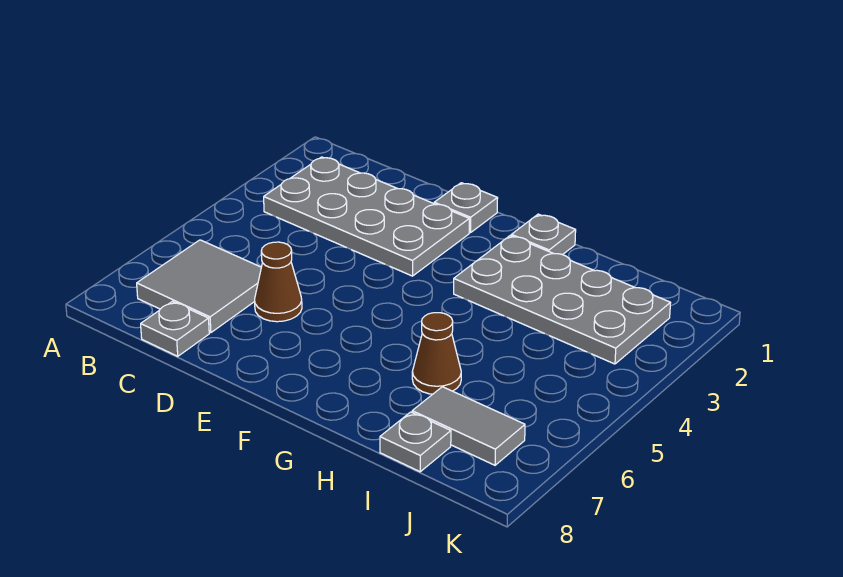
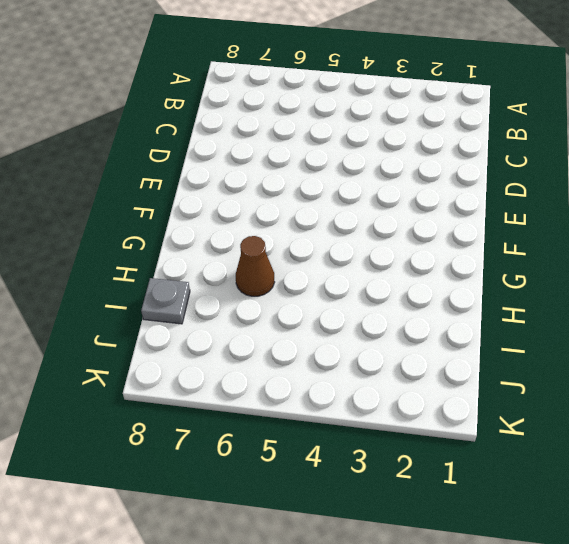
none -> grey plate B2:E3 level 1
none -> grey tile B6:C7 level 1

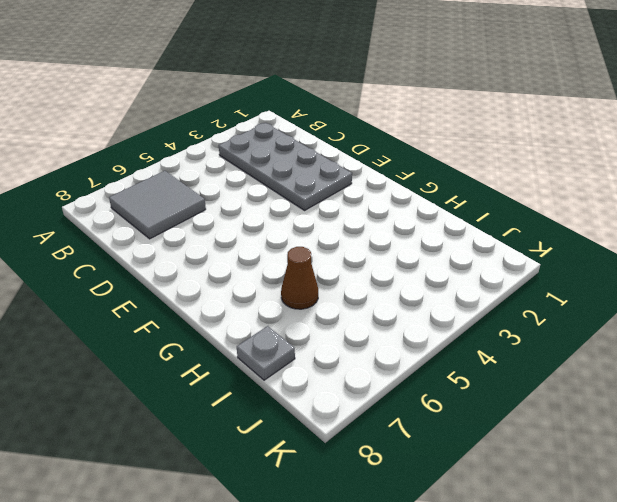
none -> grey plate C8 level 1
none -> brown cone D6 level 1

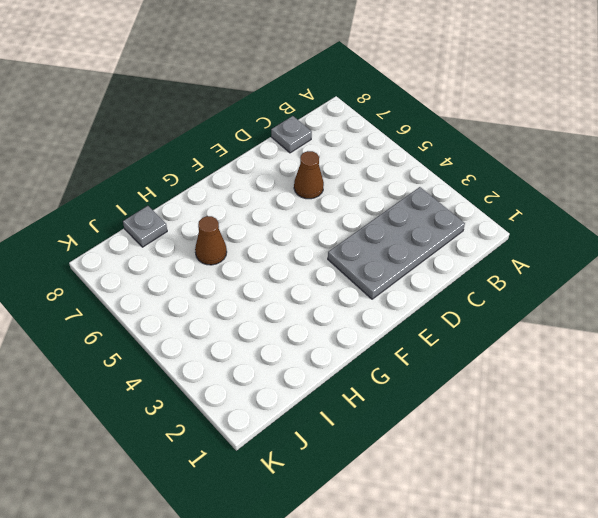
none -> grey tile B6:C7 level 1
none -> grey plate E1 level 1

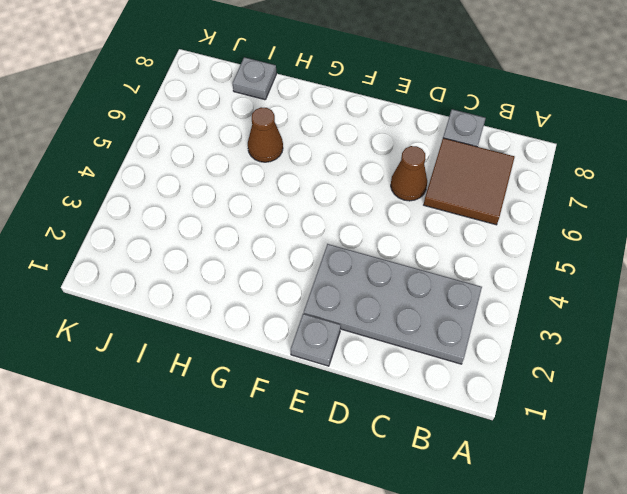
brown tile B6:C7 level 1 -> grey tile B6:C7 level 1
none -> grey plate G1 level 1
none -> grey plate G2:J3 level 1

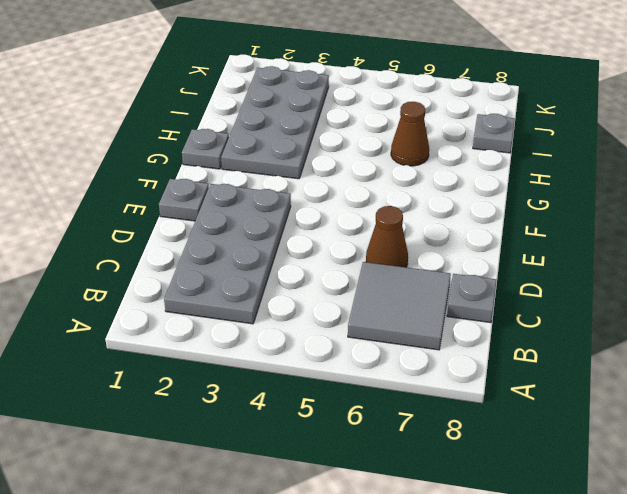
none -> grey tile I7:J7 level 1

